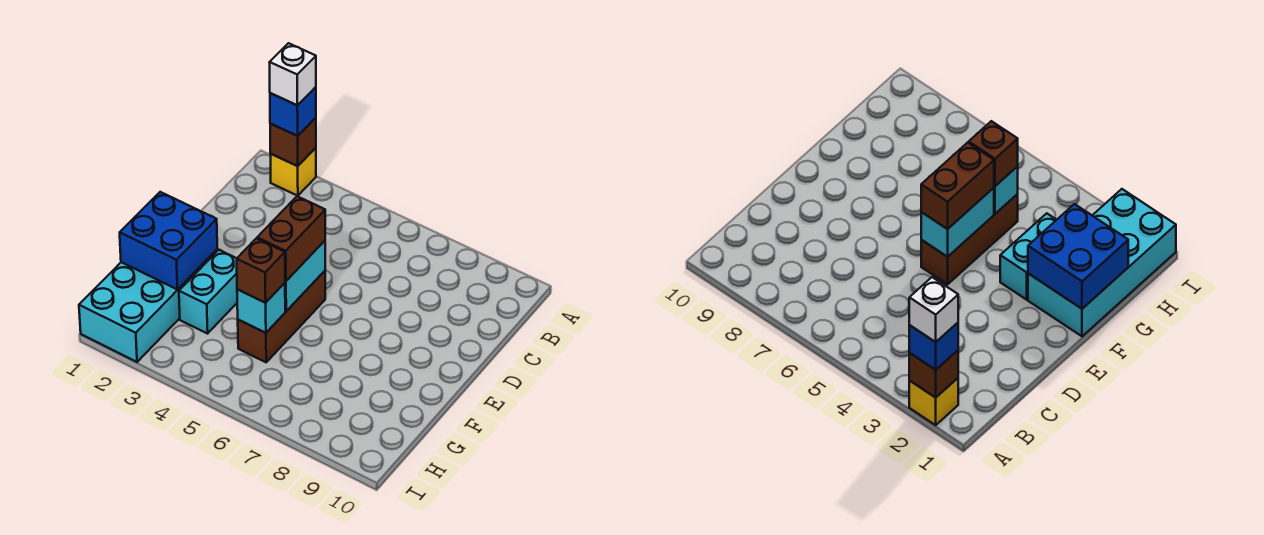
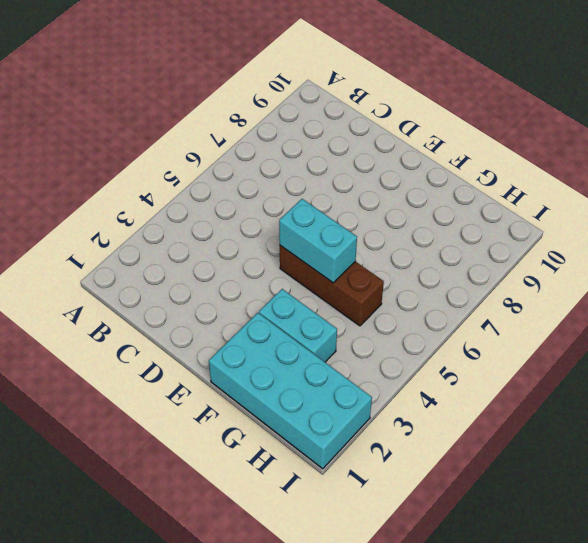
none -> yellow brick A2 level 1
none -> brown brick A2 level 2
none -> blue brick F1:G2 level 2

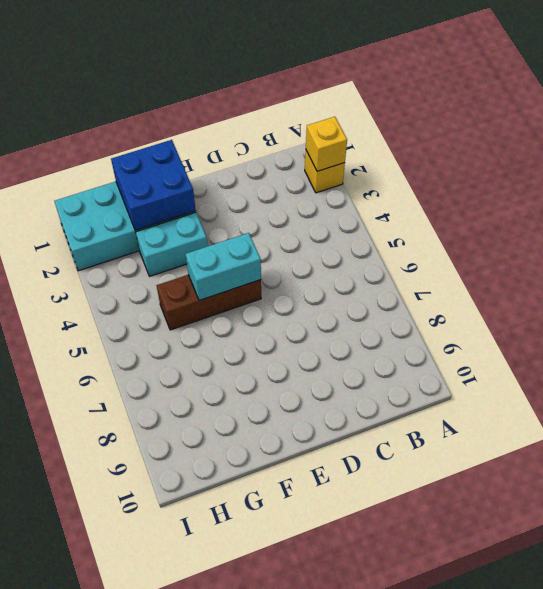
yellow brick A2 level 2 -> brown brick A2 level 2
none -> cyan brick G5 level 2
none -> blue brick A2 level 3
none -> brown brick E5:F5 level 3

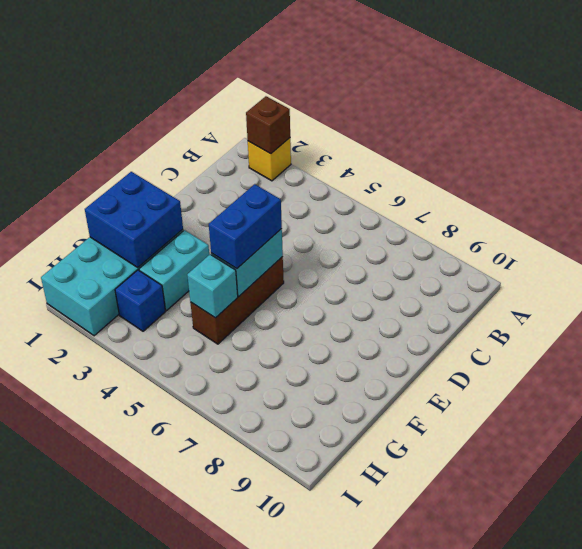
blue brick E5:F5 level 3 -> brown brick E5:F5 level 3
blue brick H3 level 1 -> blue brick A2 level 3
none -> brown brick G5 level 3
none -> white brick A2 level 4

